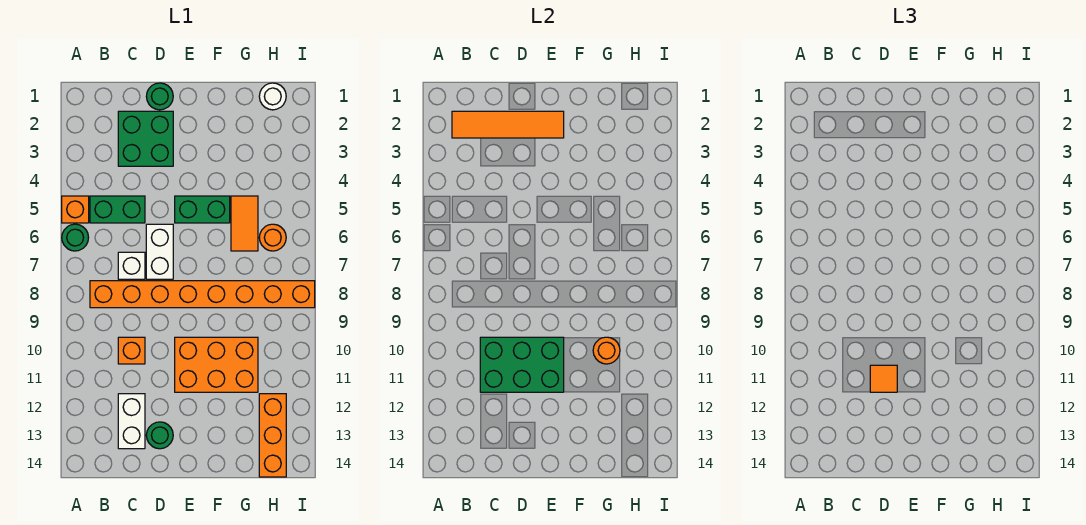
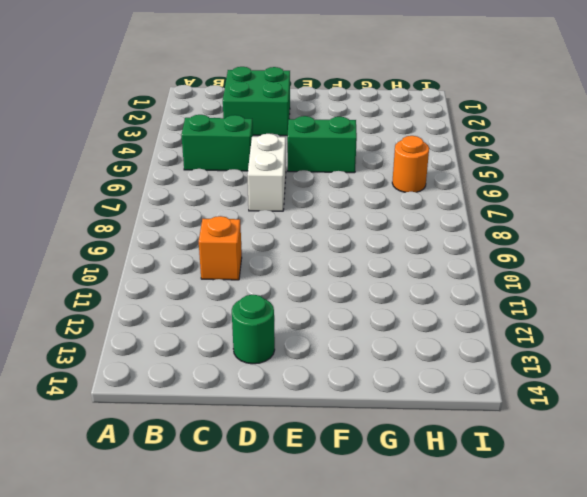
none -> orange brick A5 level 1
none -> green round brick A6 level 1
none -> orange brick B8:I8 level 1

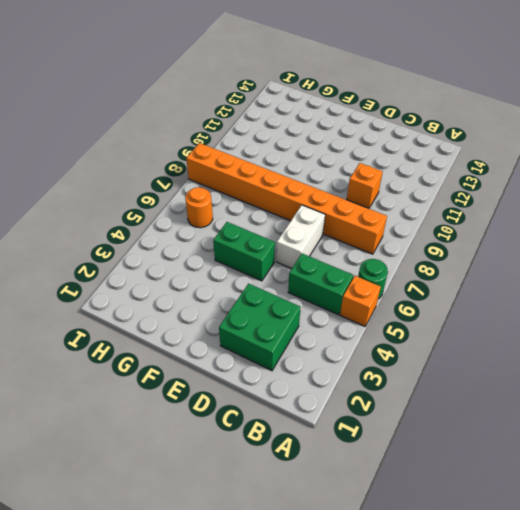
none -> white brick C7 level 1
none -> white brick C12:C13 level 1
none -> green round brick D1 level 1

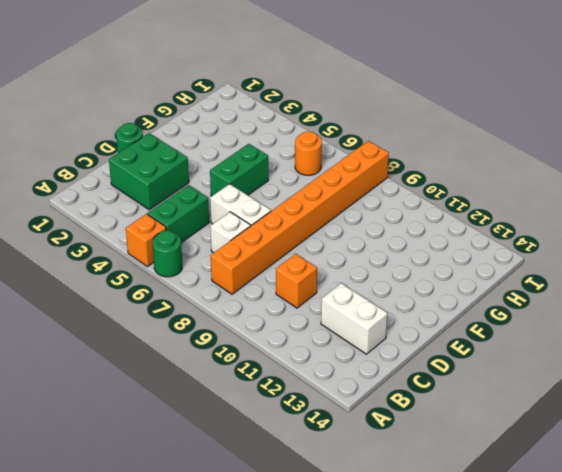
none -> green round brick D13 level 1
none -> orange brick E10:G11 level 1
none -> orange tile G5:G6 level 1

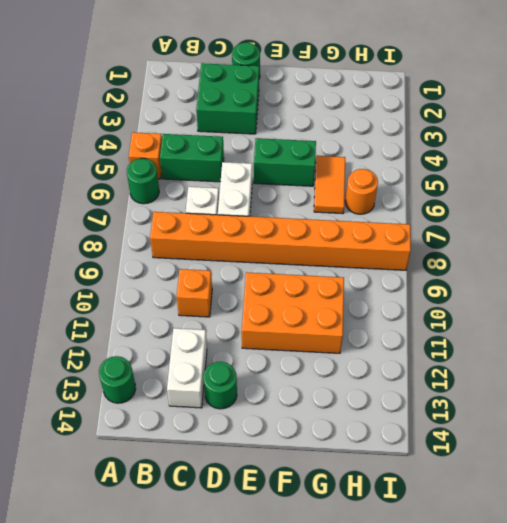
green round brick A13 level 1 -> none
none -> white round brick H1 level 1
none -> orange brick H12:H14 level 1
none -> orange tile B2:E2 level 2

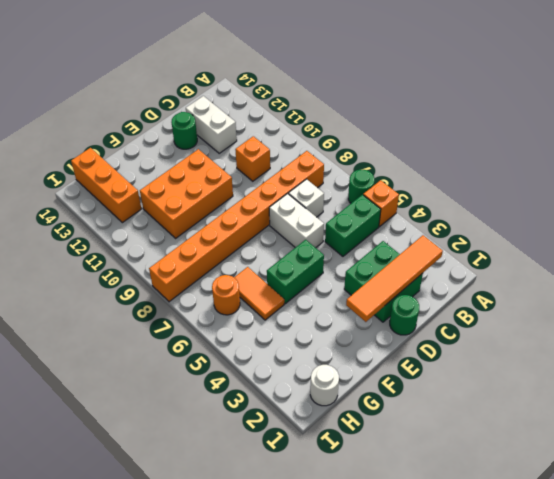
none -> green brick C10:E11 level 2
none -> orange round brick G10 level 2
none -> orange tile D11 level 3

